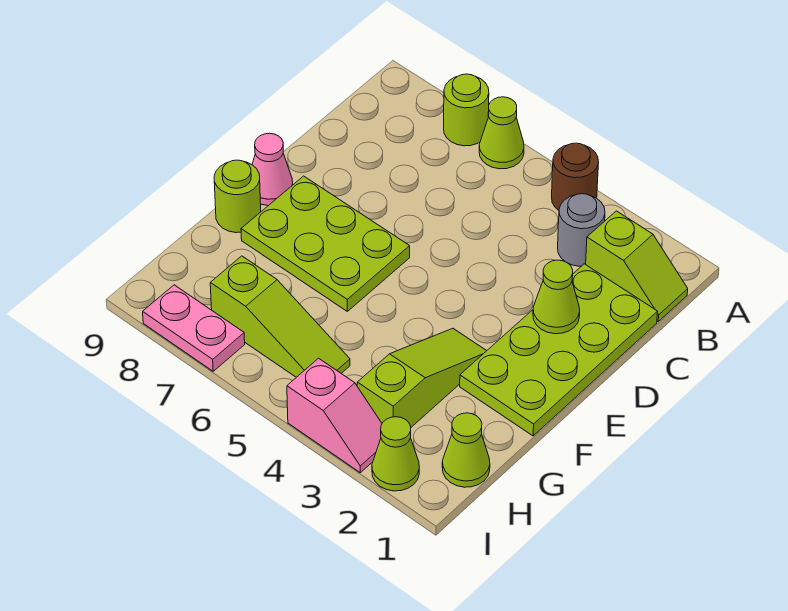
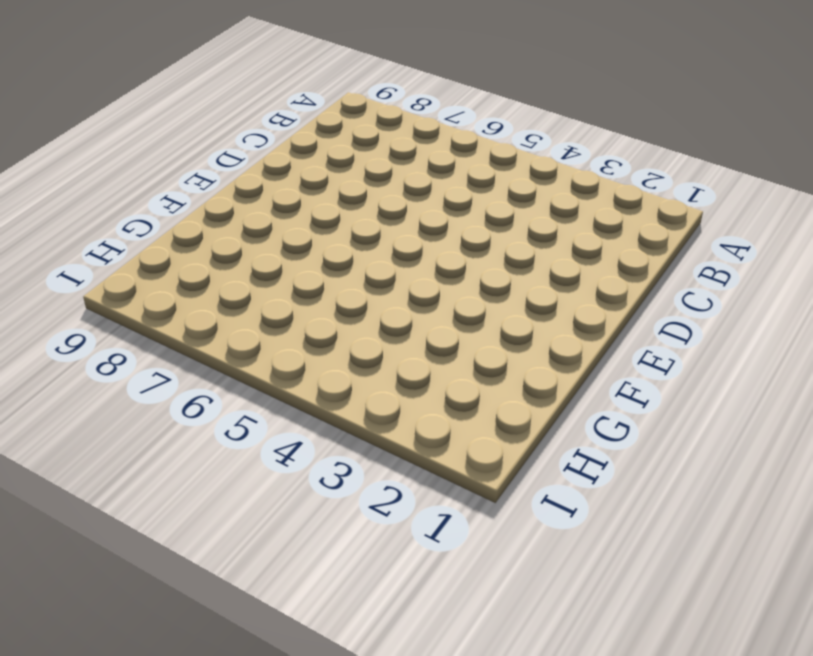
none -> brown round brick A4 level 1
none -> lime cone A6 level 1
none -> lime round brick A7 level 1

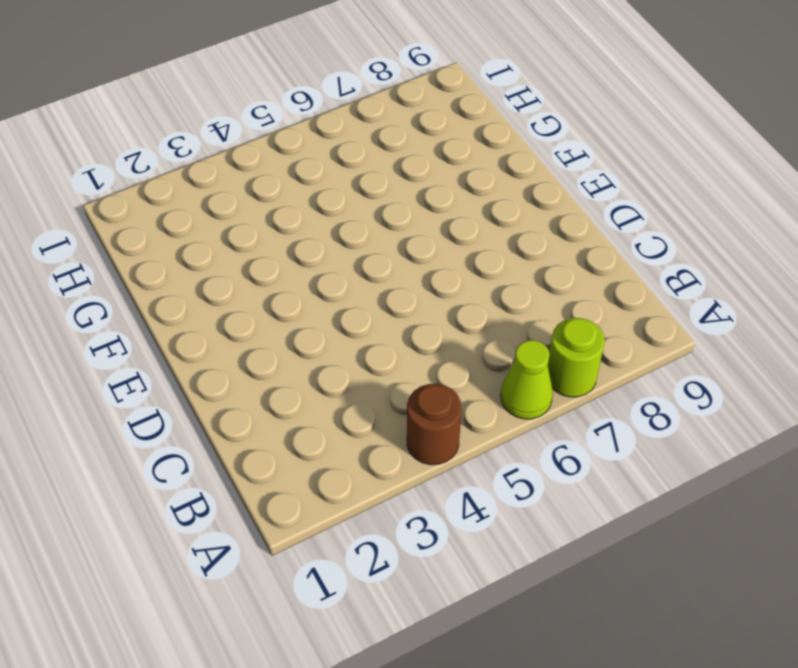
none -> lime slope B1:B2 level 1 top 2
none -> grey round brick B3 level 1
none -> lime plate C1:F2 level 1

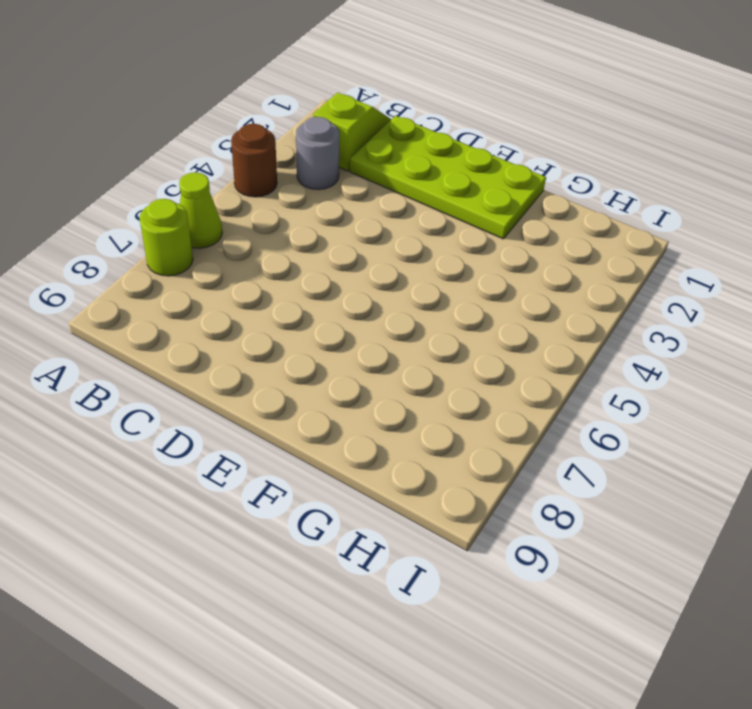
none -> lime plate E6:F8 level 1
none -> pink cone E9 level 1
none -> lime slope F3:H3 level 1 top H

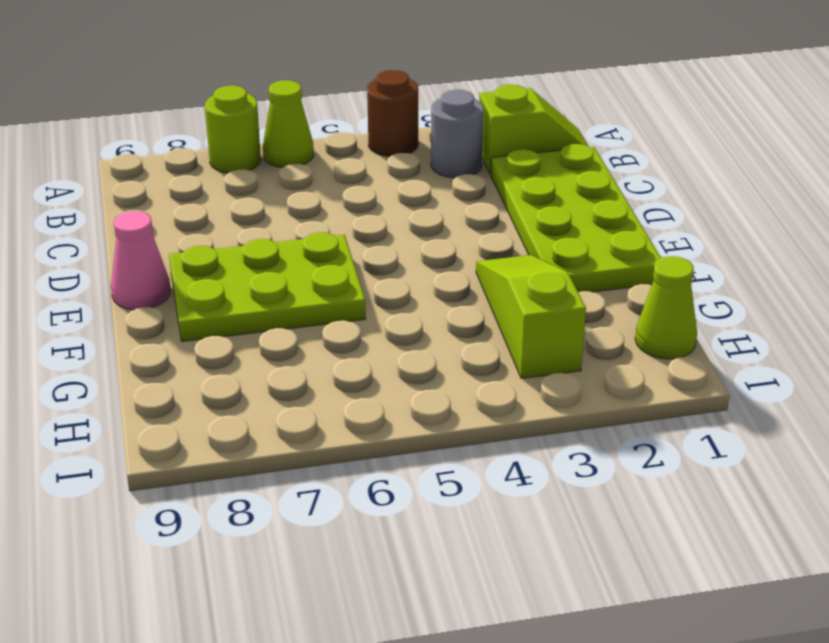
none -> lime round brick F9 level 1
none -> lime slope H5:H7 level 1 top 7
none -> lime cone I2 level 1

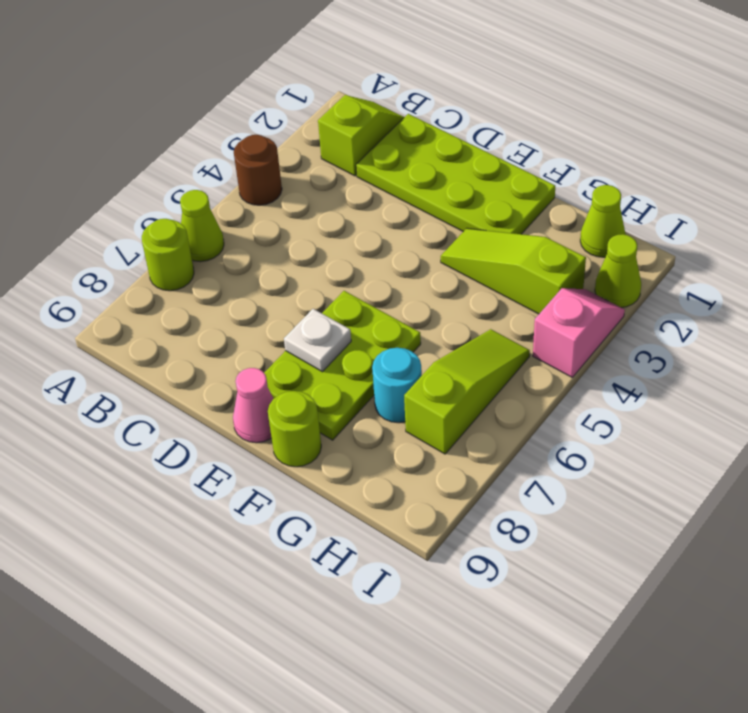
white plate E7 level 2 -> none
cyan round brick G7 level 1 -> none
none -> grey round brick B3 level 1
none -> pink plate I7:I8 level 1
none -> lime cone D2 level 2

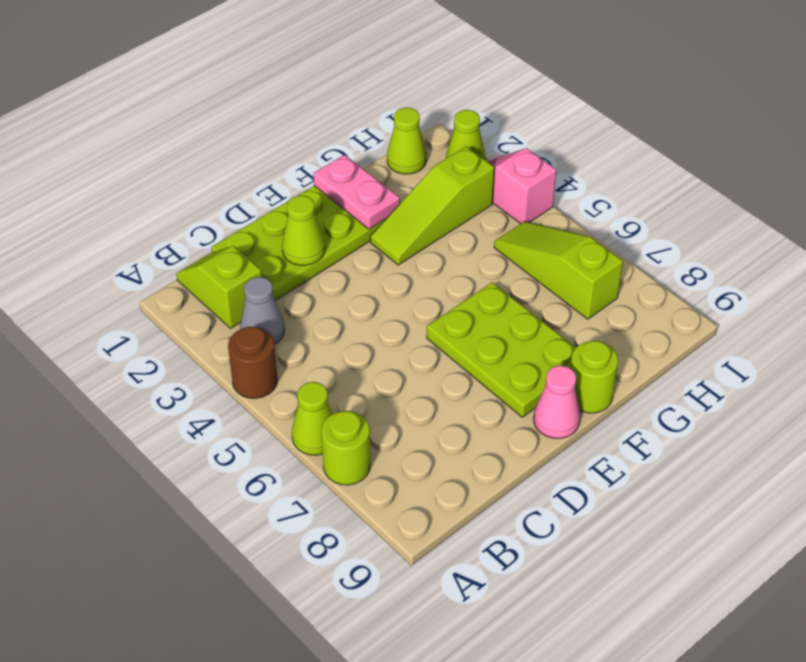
grey cone B3 level 1 -> grey round brick B3 level 1
pink plate F1:F2 level 2 -> pink plate I7:I8 level 1

